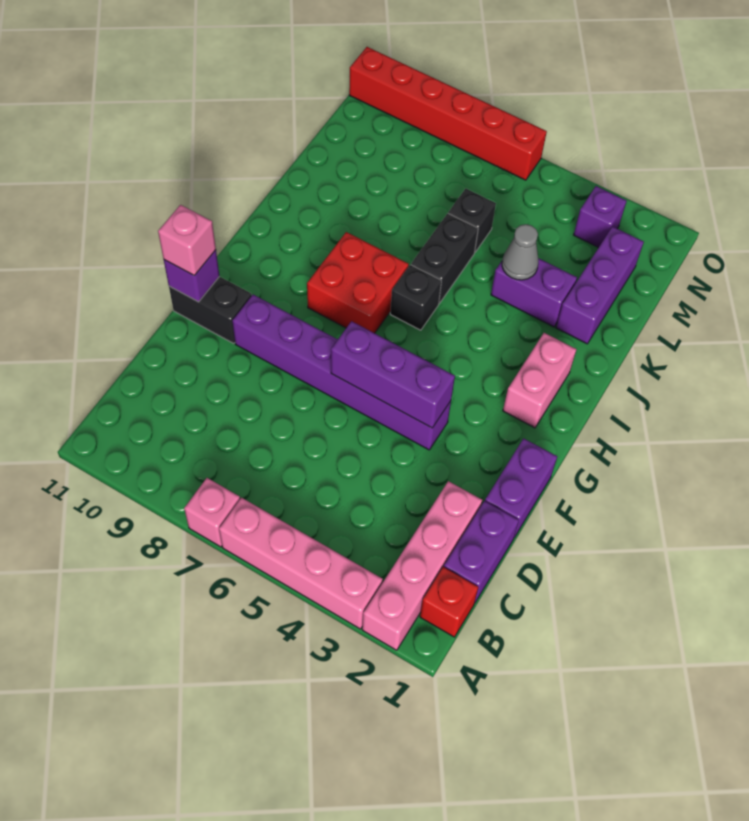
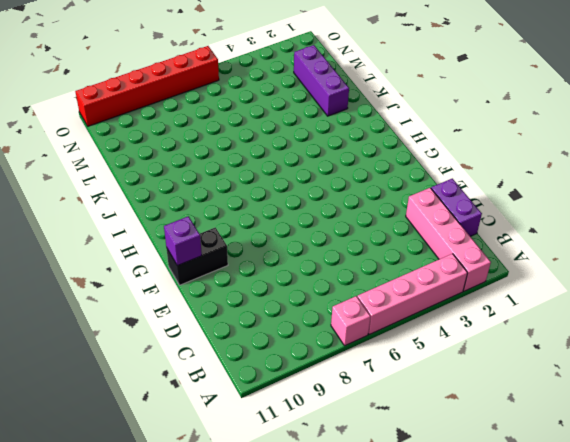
none -> red brick B1 level 1
none -> purple brick E1:F1 level 1
none -> purple brick F4:F9 level 1

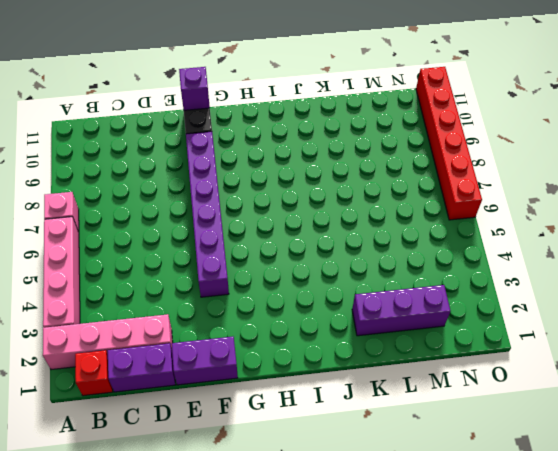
none -> pink brick H2:I2 level 1
none -> red brick H7:I8 level 1
none -> black brick I6 level 1

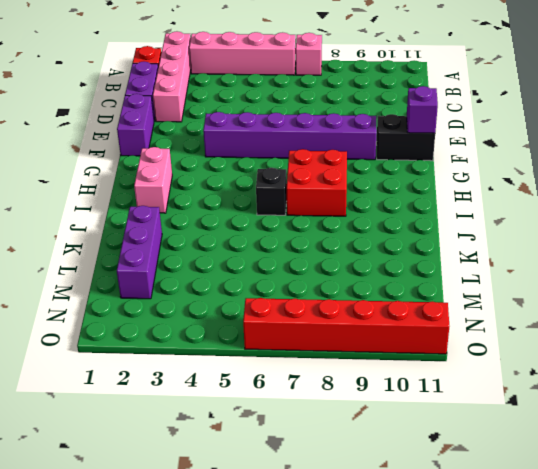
none -> black brick J6:K6 level 1
none -> purple brick K3:K4 level 1
none -> black brick L6 level 1

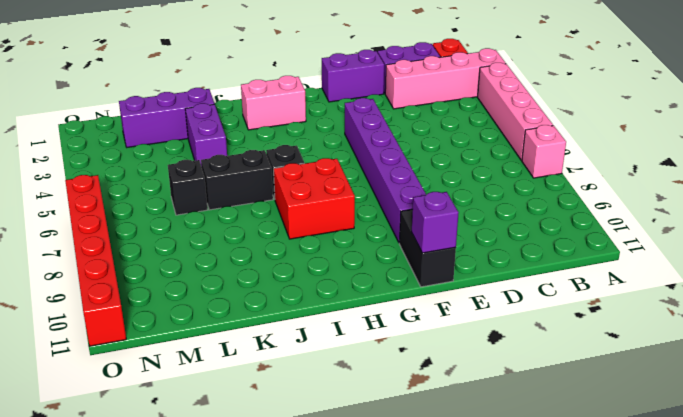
none -> purple brick N3 level 1
none -> purple brick F4:F6 level 2
none -> grey cone K4 level 2

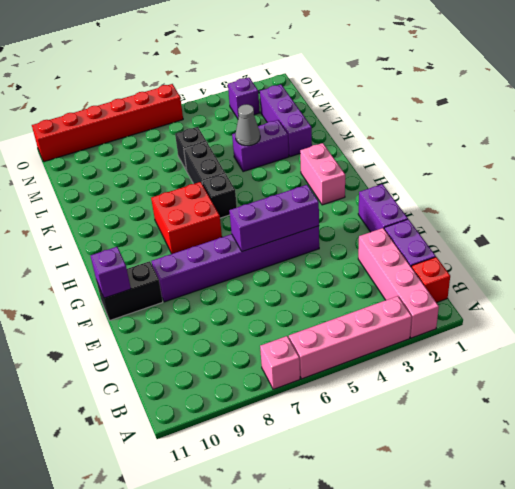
none -> pink brick F11 level 3

